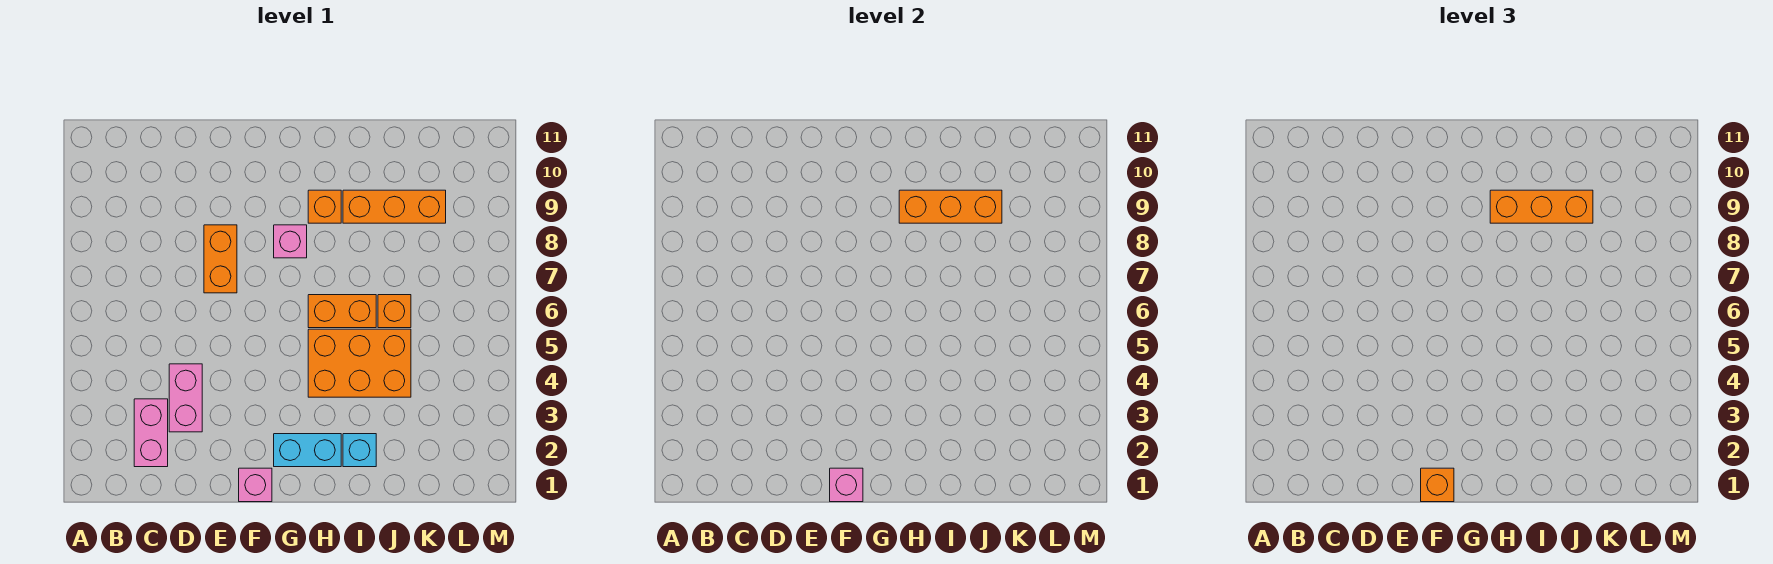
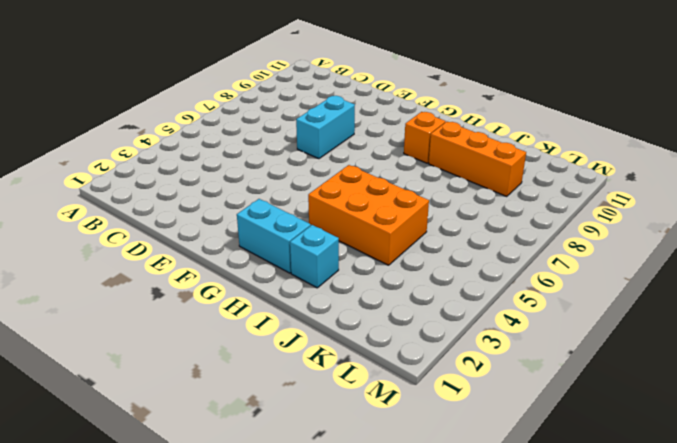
cyan brick E7:E8 level 1 -> orange brick E7:E8 level 1
none -> pink brick C2:C3 level 1
none -> pink brick D3:D4 level 1
none -> pink brick F1 level 1

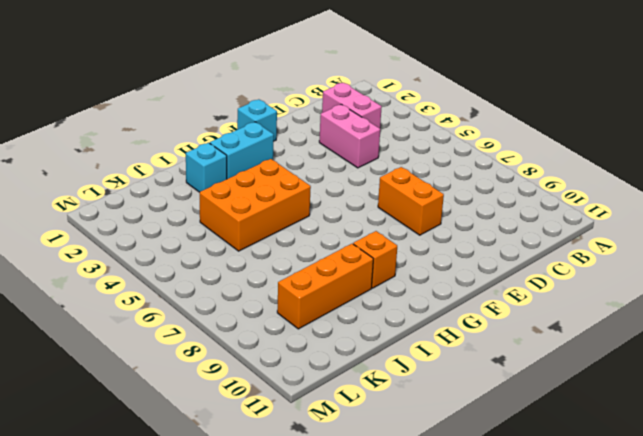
cyan brick F1 level 1 -> pink brick F1 level 1
none -> pink brick G8 level 1
none -> orange brick H6:I6 level 1
none -> orange brick J6 level 1

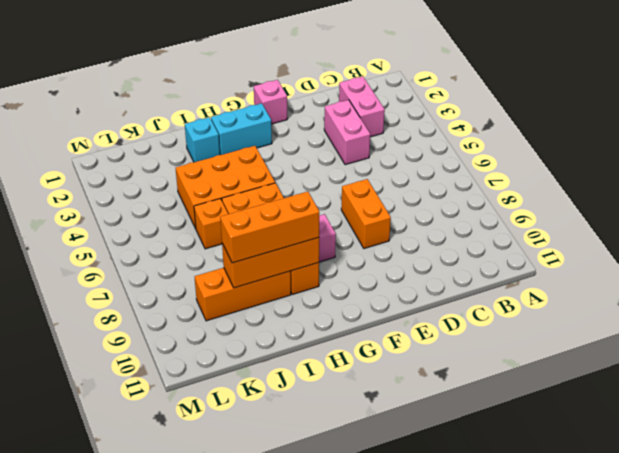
none -> pink brick F1 level 2
none -> orange brick F1 level 3

